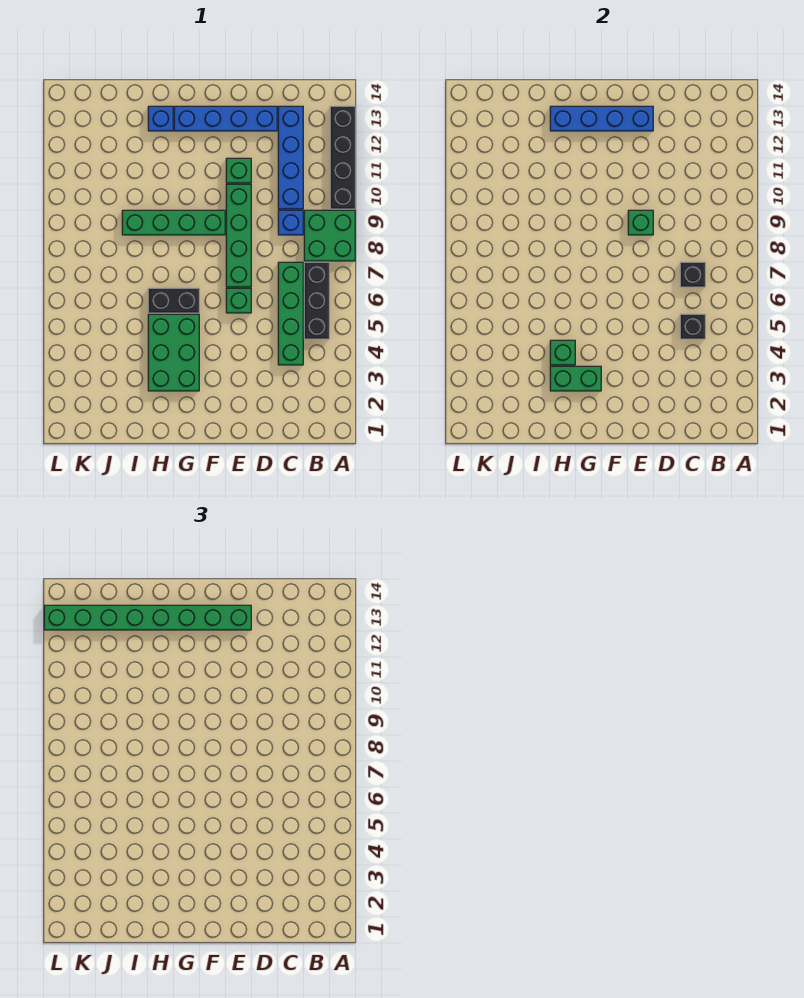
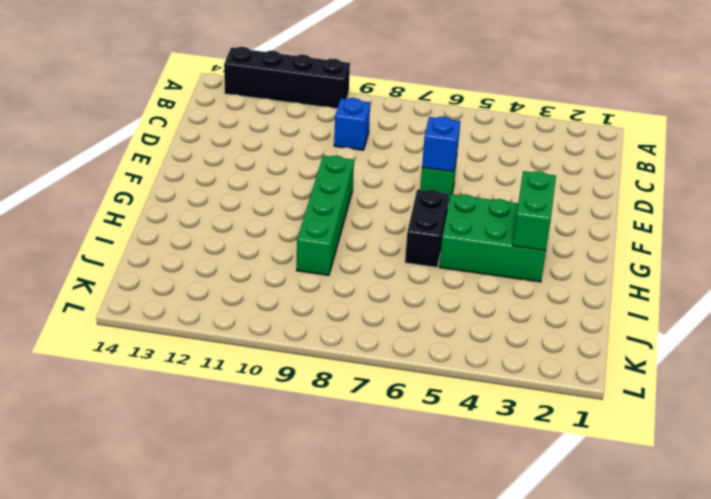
blue brick E6 level 2 -> blue brick H13 level 1
none -> green brick A8:B9 level 1
none -> black brick B5:B7 level 1
none -> green brick C4:C7 level 1

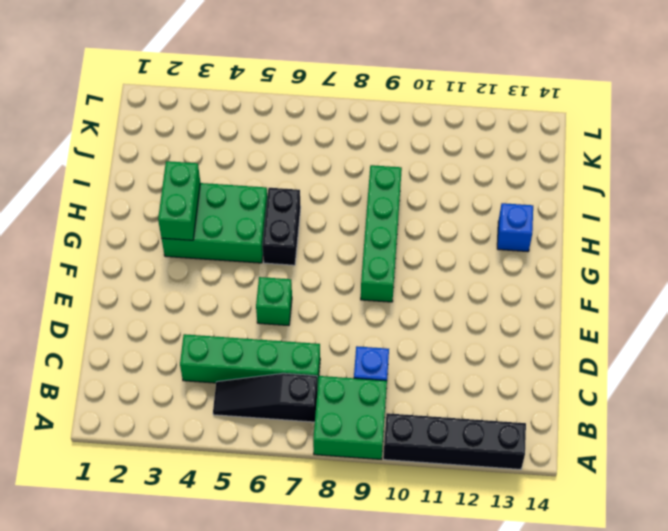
black slope B5:B7 level 1 top 7 -> black brick B5:B7 level 1
none -> blue brick C10:C13 level 1
none -> blue brick D13:G13 level 1
none -> green brick E7:E10 level 1

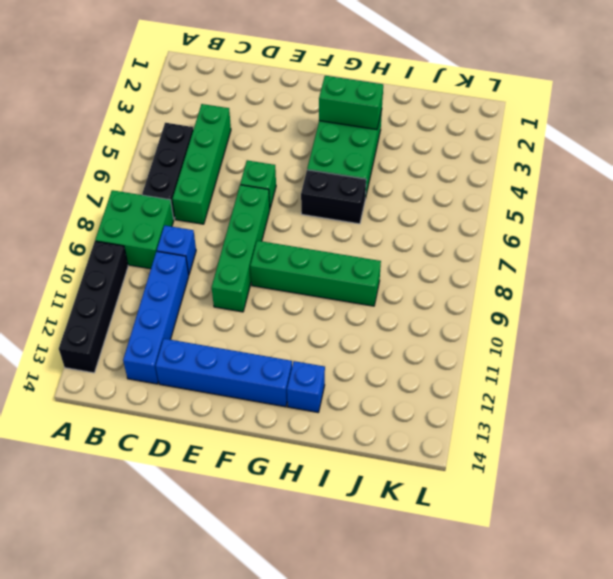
none -> green brick E11 level 1
none -> black brick C5 level 2
none -> black brick C7 level 2

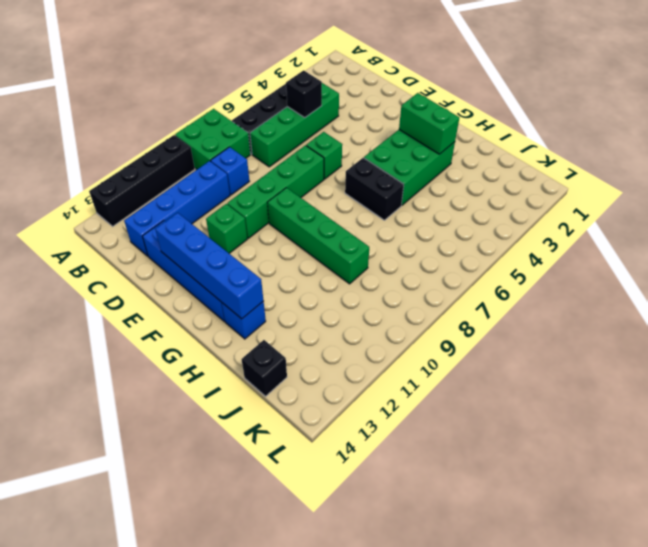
black brick J14 level 1 -> black brick C7 level 2
none -> green brick E9 level 2
none -> green brick H4 level 2
none -> green brick E13:L13 level 3

